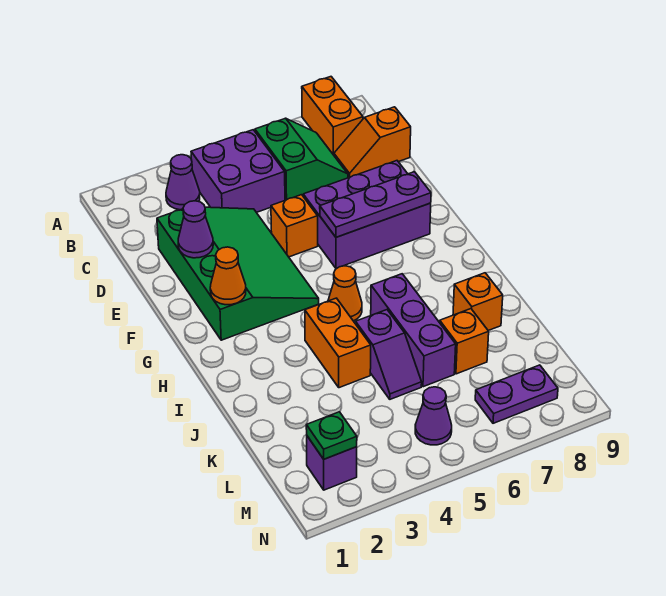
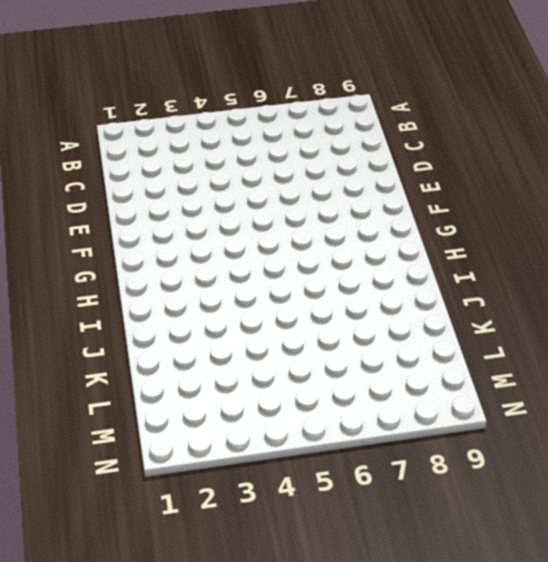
none -> orange brick A8:B8 level 1
none -> purple cone B3 level 1
none -> purple brick B4:C5 level 1

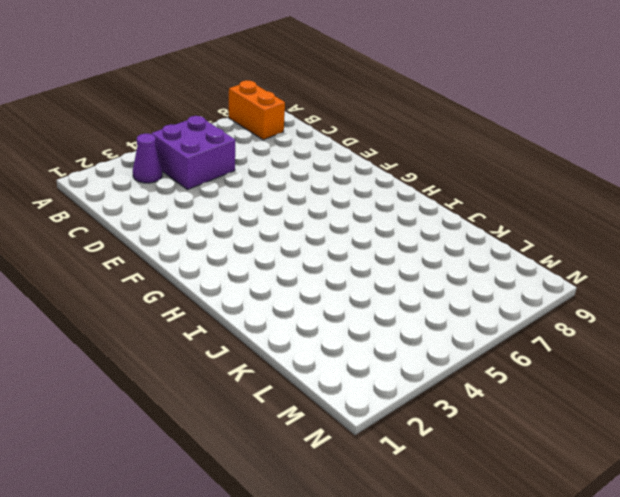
none -> green slope B6:C7 level 1 top 6
none -> orange slope C8:C9 level 1 top 9
none -> green slope D2:G4 level 1 top 2

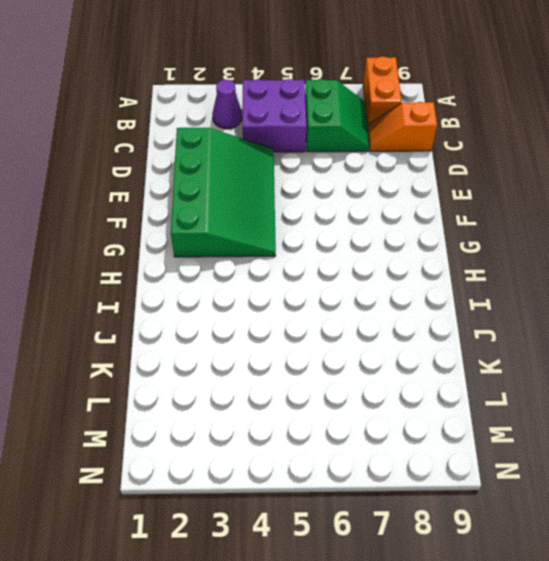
none -> orange brick E5 level 1
none -> purple brick E6:F8 level 1
none -> orange cone H5 level 1

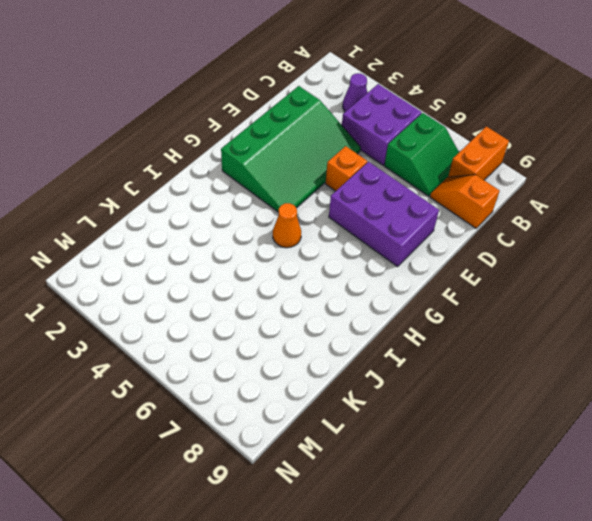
none -> orange brick I4:J4 level 1
none -> purple brick I6:K6 level 1
none -> purple slope J5:K5 level 1 top J

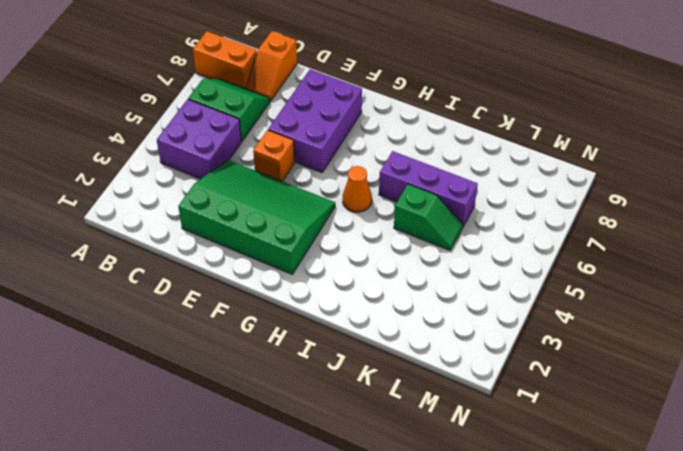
green slope J5:K5 level 1 top J -> purple slope J5:K5 level 1 top J
none -> purple cone B3 level 1
none -> orange brick I4:J4 level 1
none -> orange brick J8 level 1

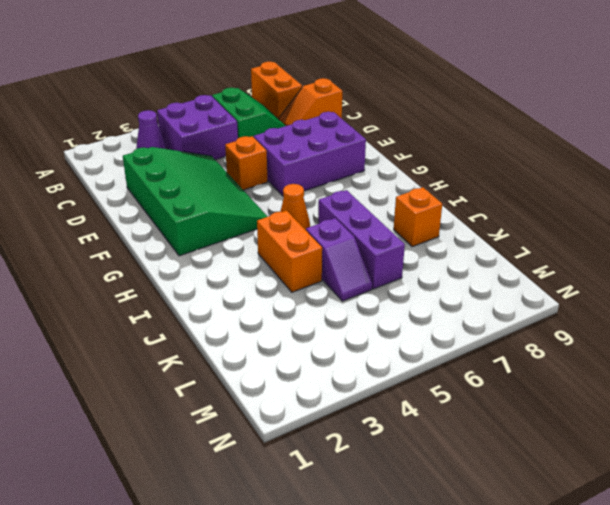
none -> orange brick K7 level 1
none -> purple brick M2 level 1
none -> purple cone M5 level 1

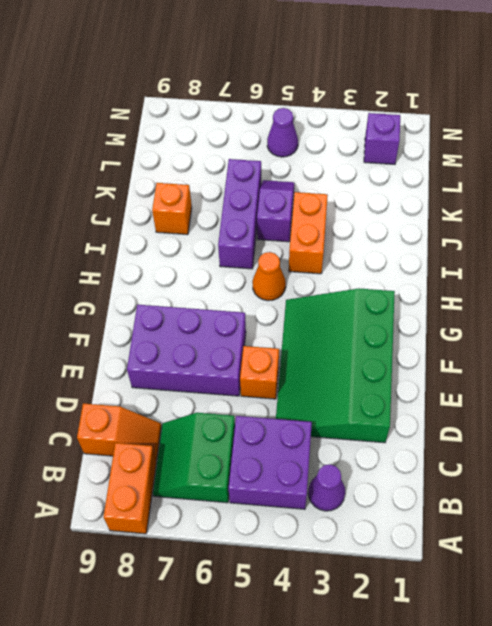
none -> orange brick K7 level 1
none -> purple plate M7:M8 level 1
none -> purple cone E2 level 2

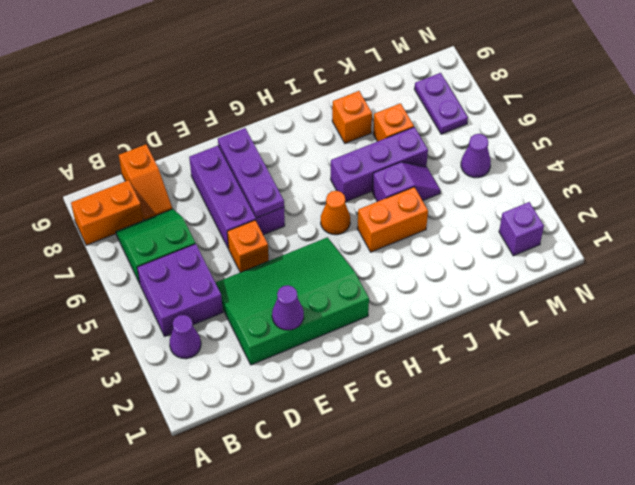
none -> orange cone G2 level 2
none -> green plate M2 level 2

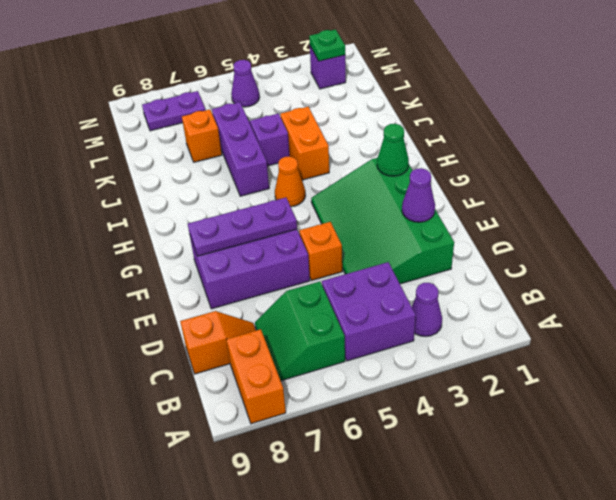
green cone G2 level 2 -> orange cone G2 level 2
none -> orange brick J8 level 1

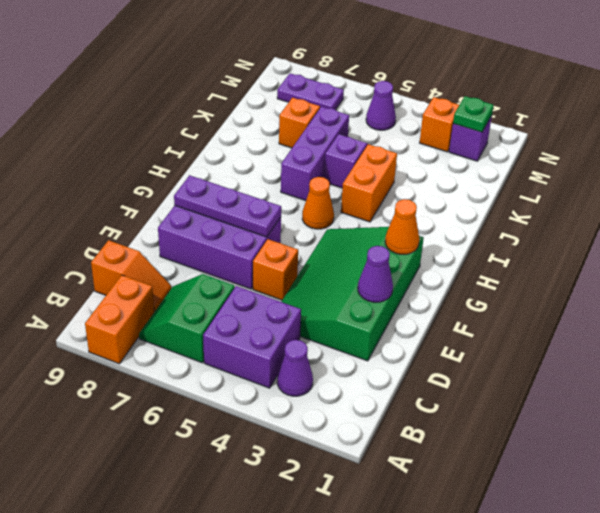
orange brick M3 level 1 -> orange brick J8 level 1

